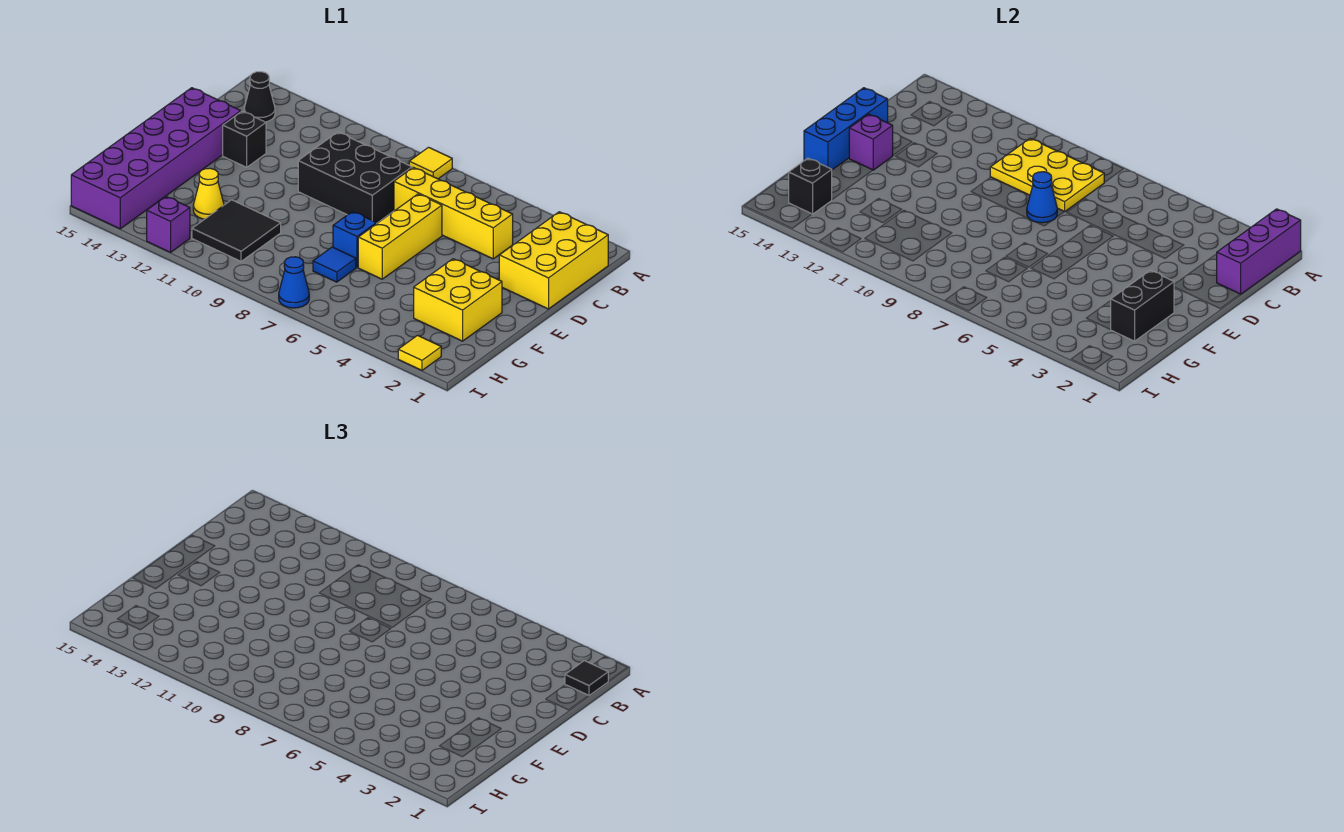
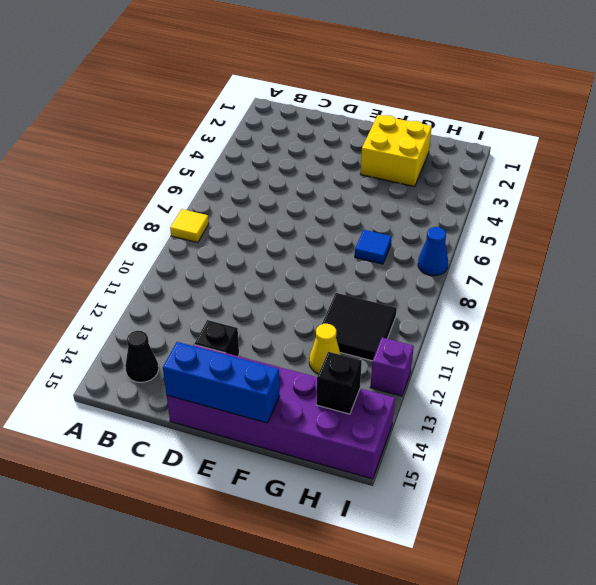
none -> yellow brick B1:D2 level 1
none -> yellow brick C4:C7 level 1
none -> black brick C8:D10 level 1

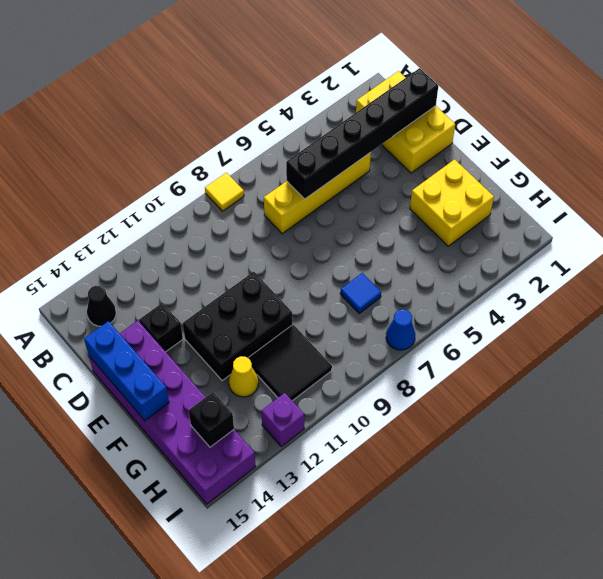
black brick C1:C6 level 2 -> purple brick A1:C1 level 2
black brick E10:F12 level 1 -> black brick C8:D10 level 1
none -> yellow brick D6:F6 level 1
none -> blue brick F7 level 1
none -> yellow tile I2 level 1

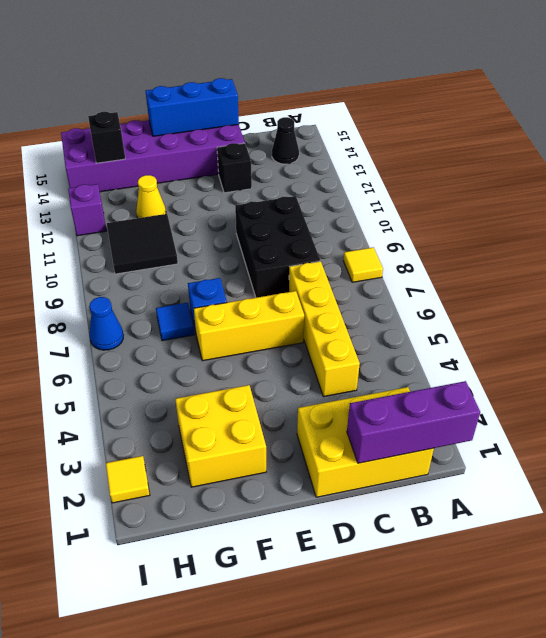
none -> yellow plate B8:C10 level 2
none -> blue cone D8 level 2
none -> purple brick E14 level 2

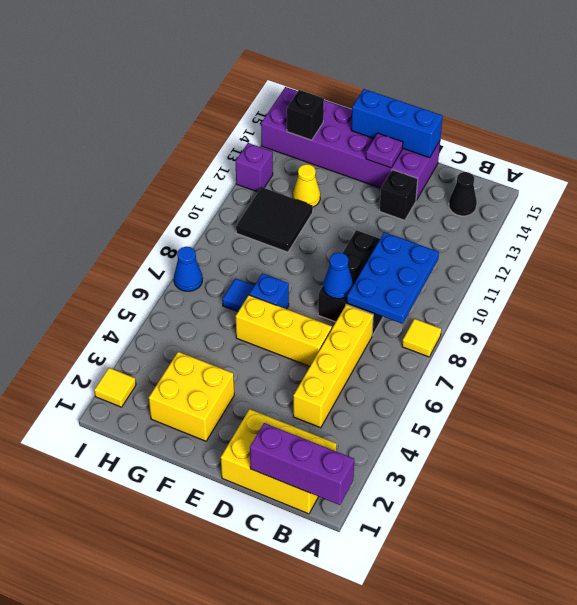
blue plate B8:C10 level 2 -> yellow plate B8:C10 level 2
purple plate E14 level 2 -> purple brick E14 level 2
none -> black brick F2:G2 level 2
none -> black tile B1 level 3

